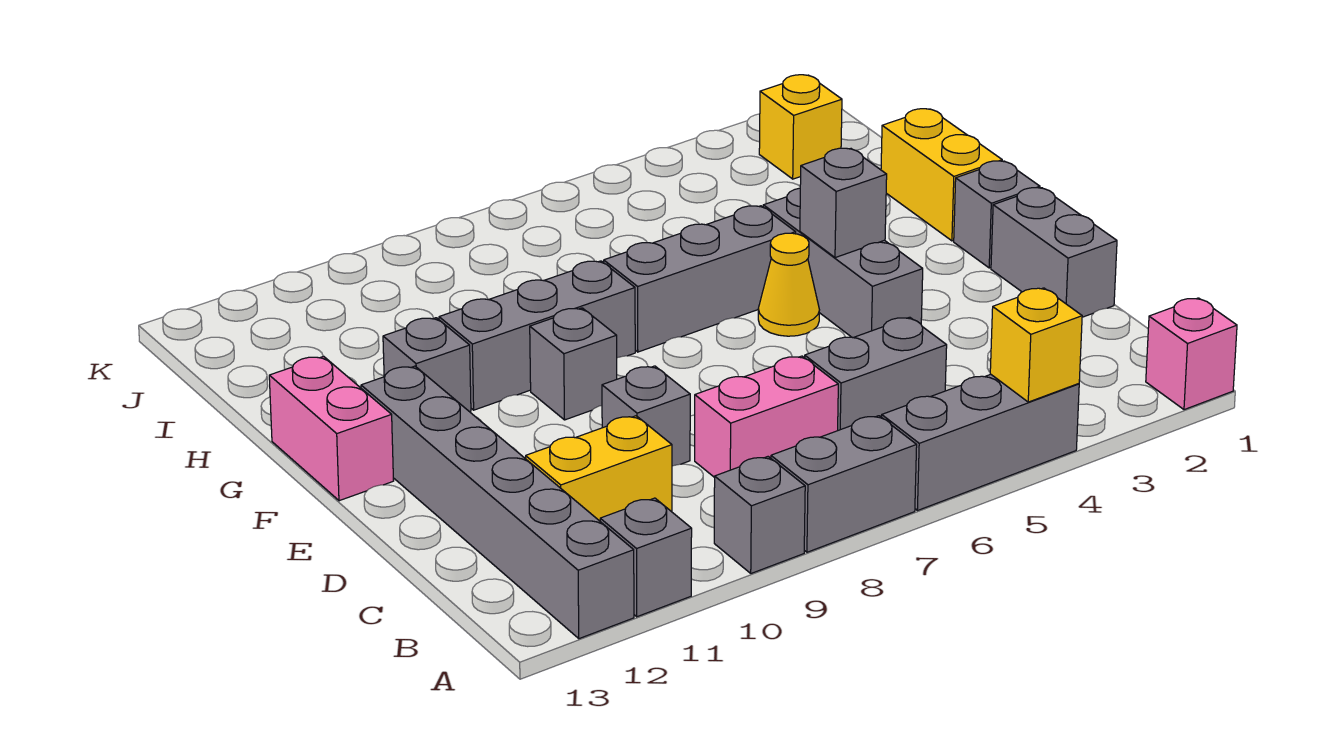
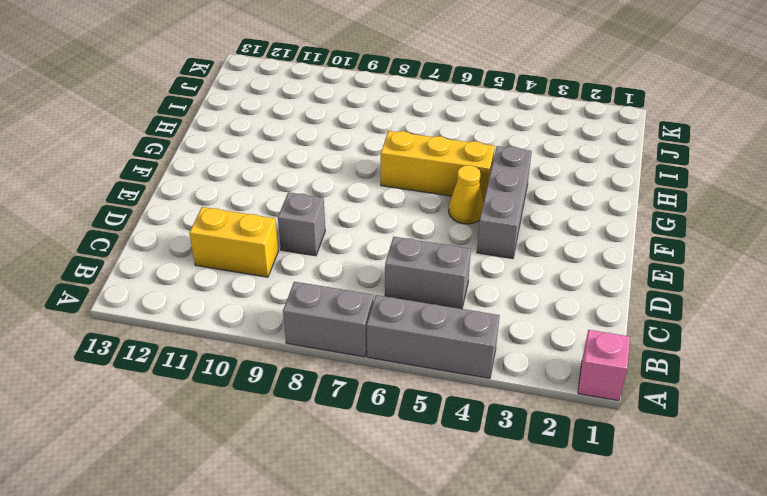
yellow brick G5:G7 level 1 -> grey brick G5:G7 level 1
none -> grey brick A9 level 1
none -> grey brick A11 level 1
none -> grey brick A12:F12 level 1

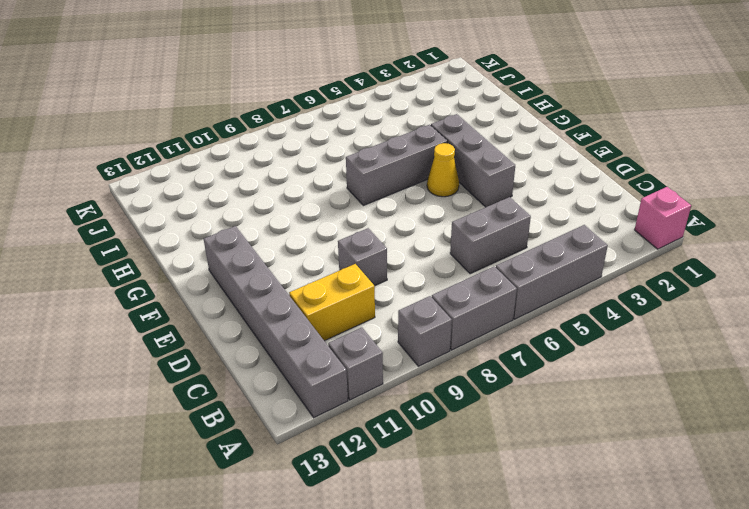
none -> pink brick C7:C8 level 1
none -> grey brick D1:E1 level 1
none -> grey brick F1 level 1

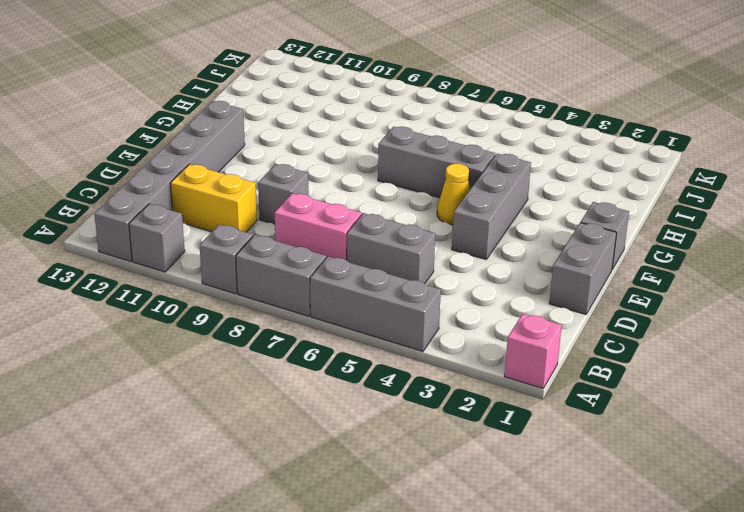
none -> grey brick F9 level 1
none -> pink brick F13:G13 level 1
none -> yellow brick G1:H1 level 1

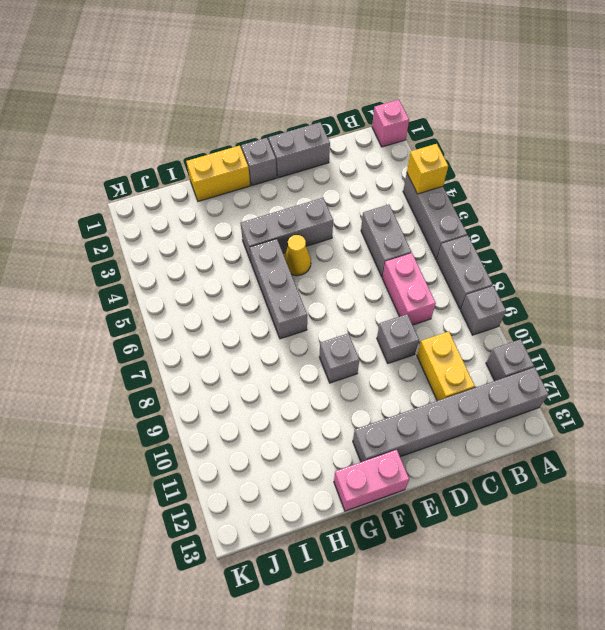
none -> grey brick G8:G10 level 1
none -> grey brick G11 level 1
none -> yellow brick J2 level 1

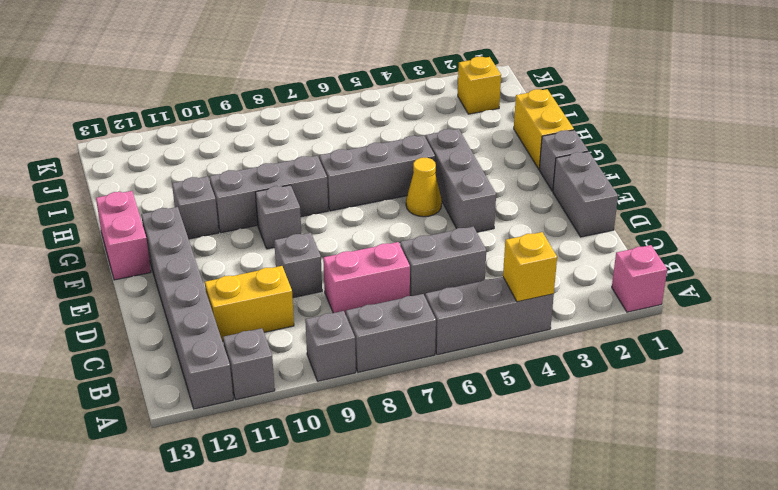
none -> grey brick F4 level 2

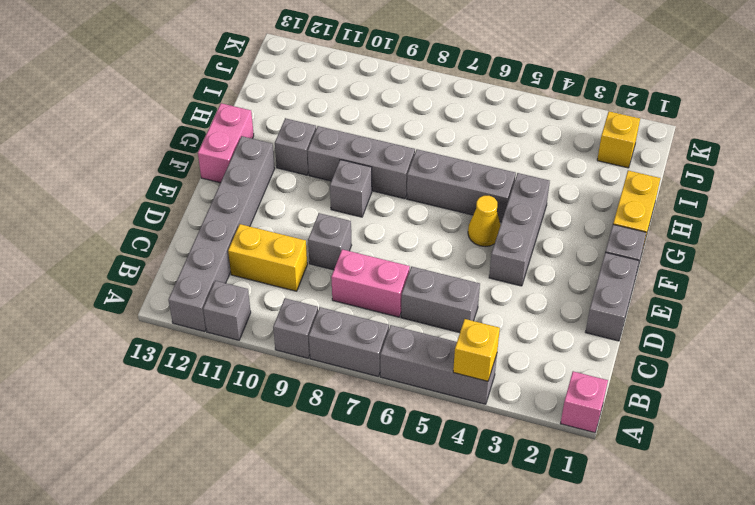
none -> grey brick F4 level 2

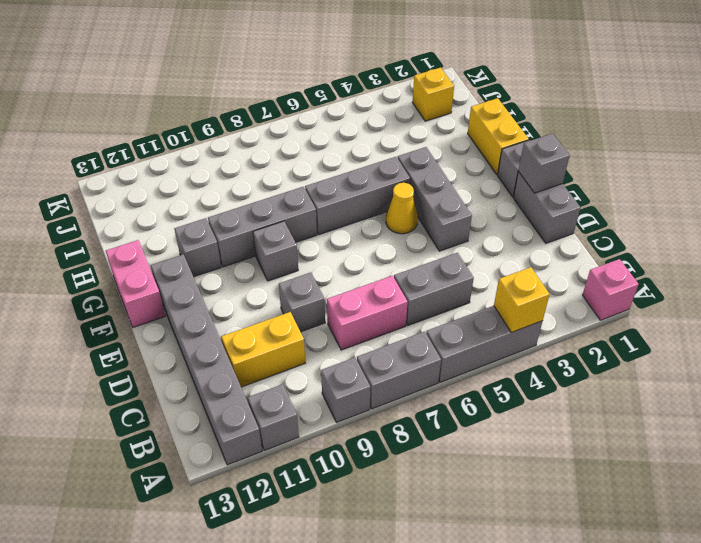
grey brick E1 level 2 -> grey brick F4 level 2

